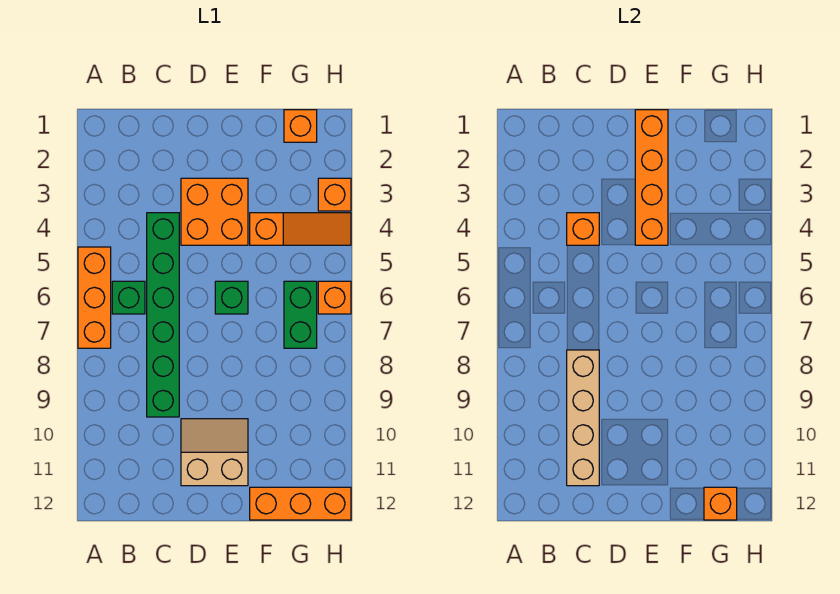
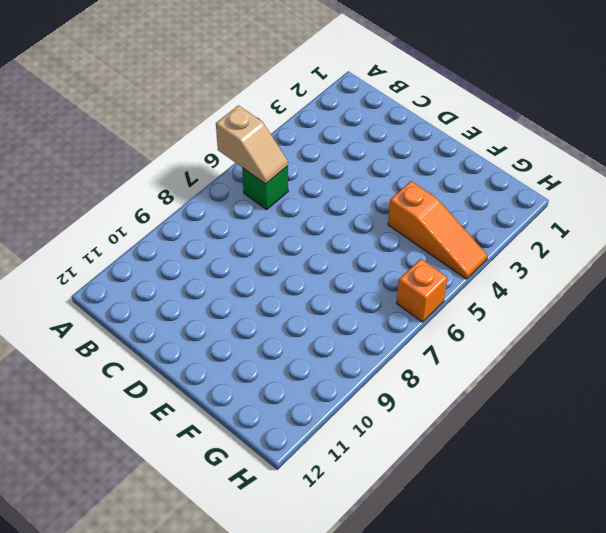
tan slope A6:B6 level 2 top A -> none
none -> orange brick A5:A7 level 1
none -> green brick C4:C9 level 1
none -> orange brick D3:E4 level 1

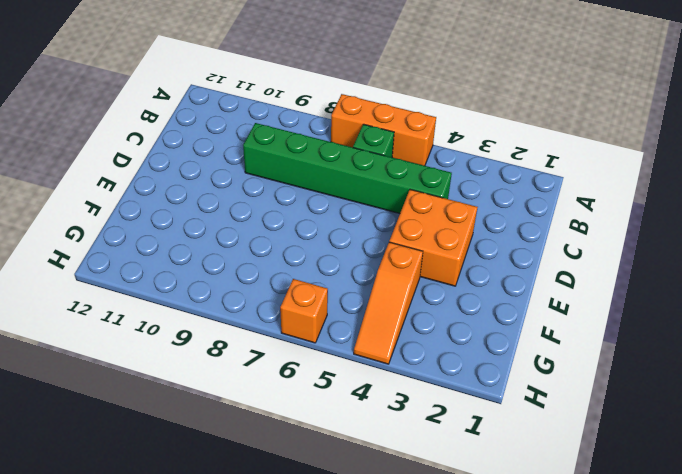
none -> tan slope D10:E11 level 1 top 11
none -> green brick E6 level 1
none -> orange brick F12:H12 level 1

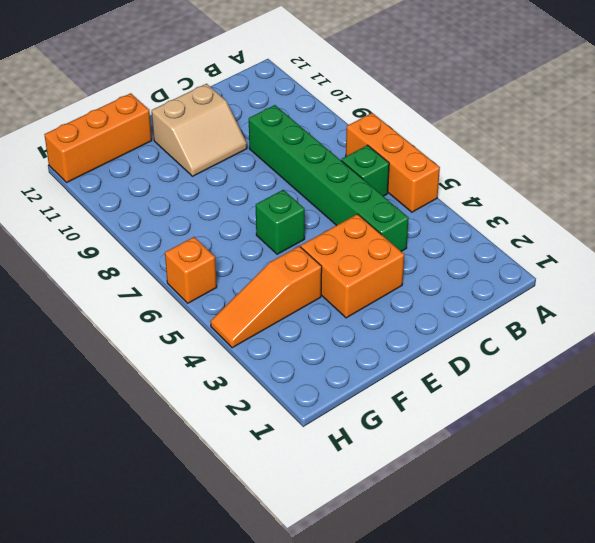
none -> orange brick G1 level 1
none -> green brick G6:G7 level 1
none -> orange brick H3 level 1

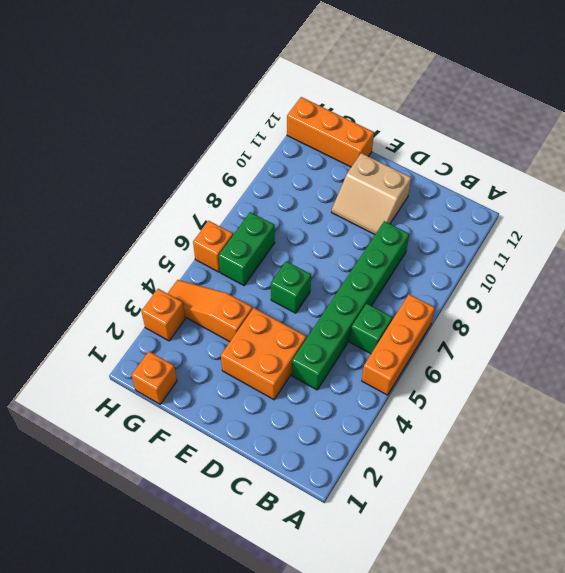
none -> orange brick C4 level 2
none -> tan brick C8:C11 level 2
none -> orange brick E1:E4 level 2

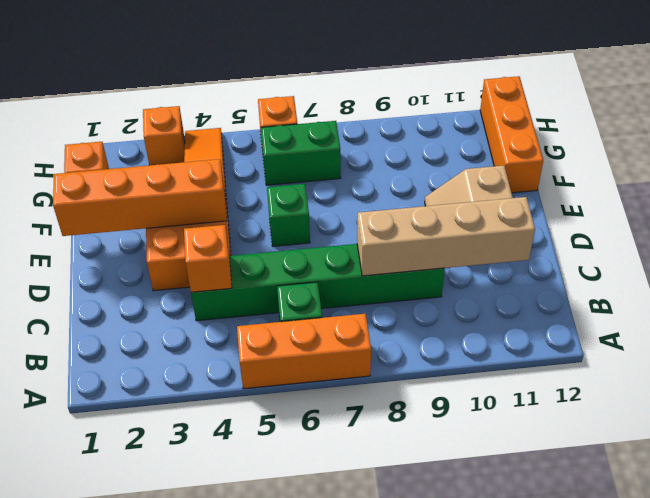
none -> orange brick G12 level 2

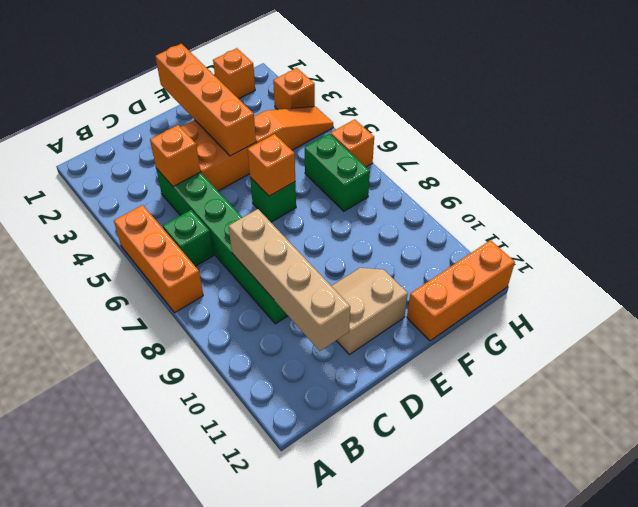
orange brick E6 level 2 -> orange brick G12 level 2

